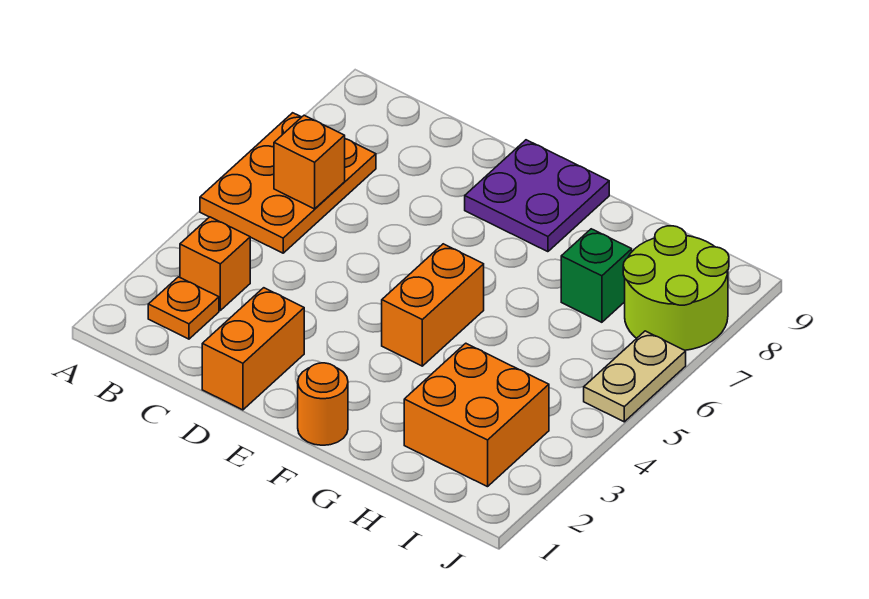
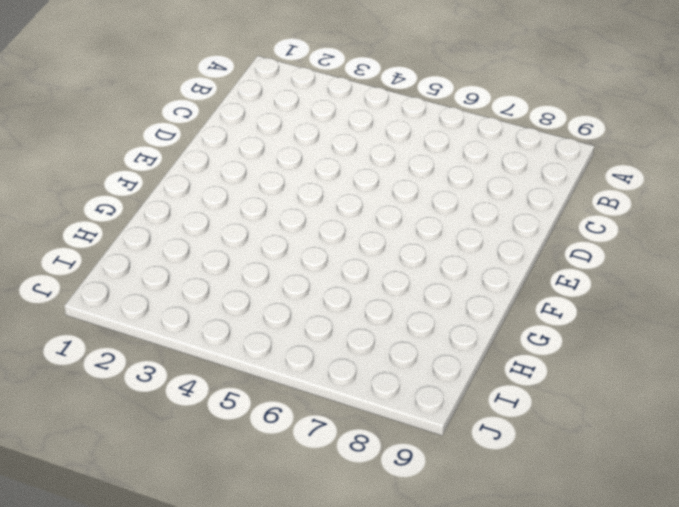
none -> orange plate A5:B7 level 1
none -> orange plate B2 level 1
none -> orange brick B3 level 1

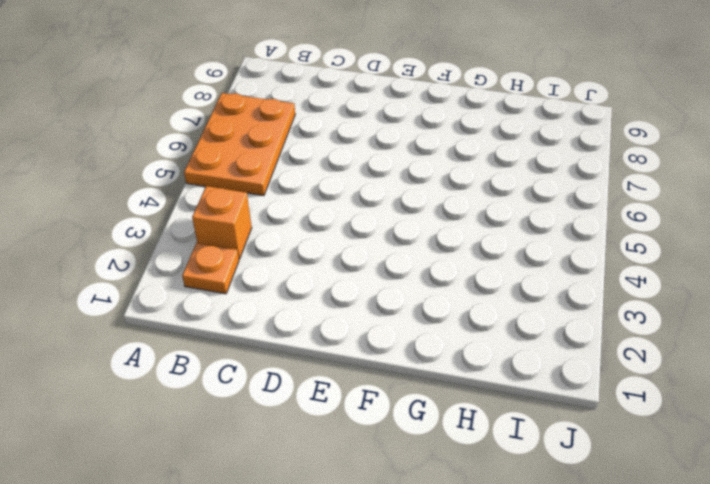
none -> orange brick D1:D2 level 1
none -> purple plate E8:F9 level 1
none -> orange round brick F1 level 1

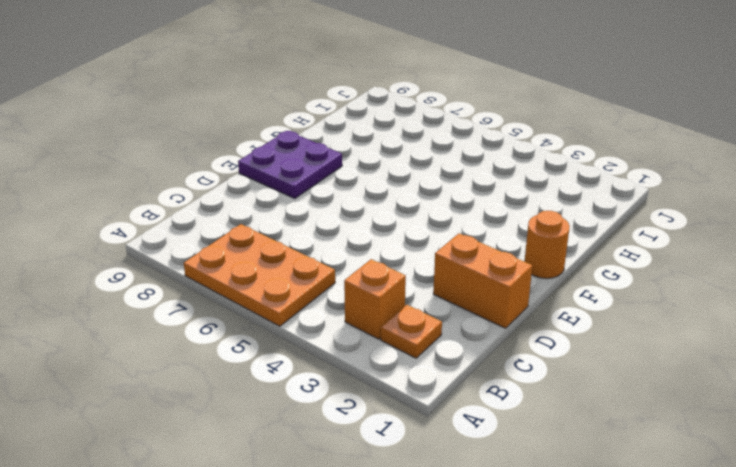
none -> orange brick F4:F5 level 1
none -> orange brick H2:I3 level 1
none -> green brick H7 level 1

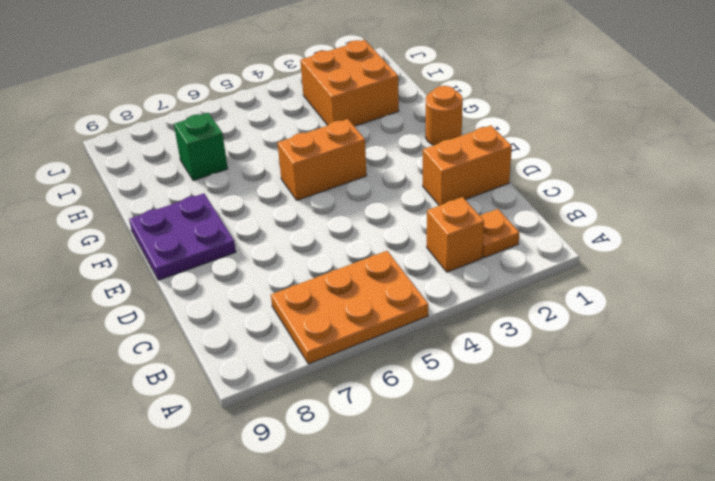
none -> lime round brick I7:J8 level 1
none -> tan plate J5:J6 level 1
none -> orange brick B6 level 2

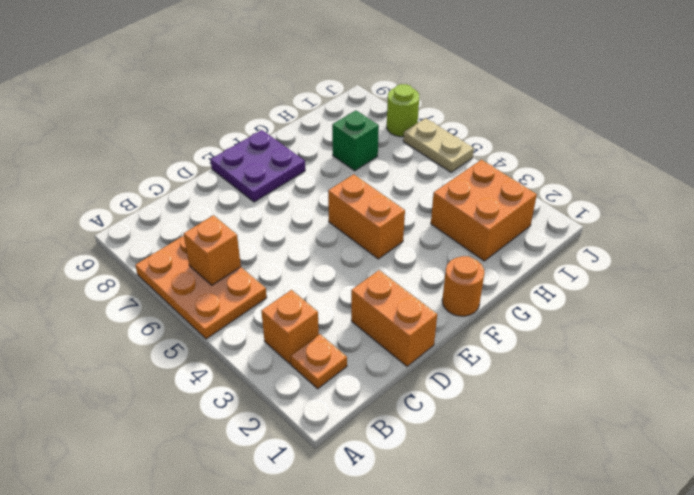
lime round brick J7 level 1 -> lime round brick I7:J8 level 1

